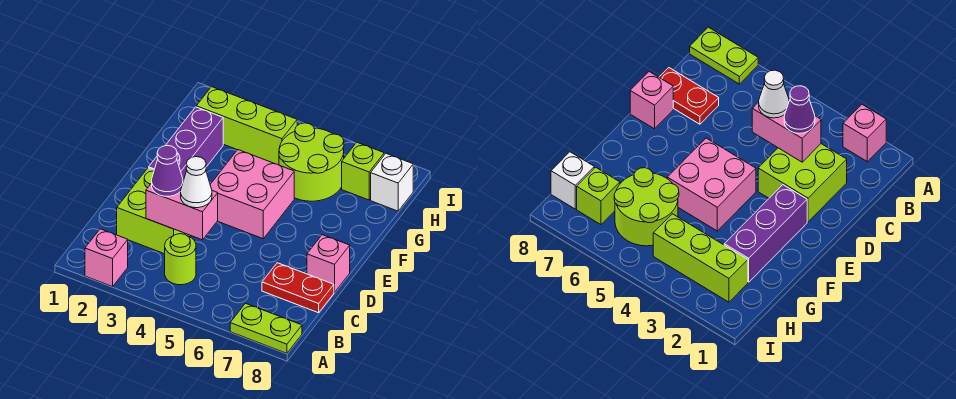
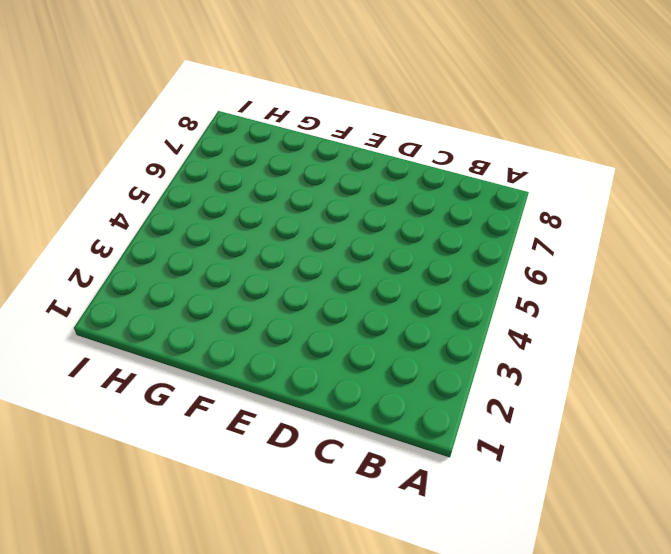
none -> pink brick A2 level 1
none -> lime plate A7:A8 level 1
none -> lime round brick B4 level 1

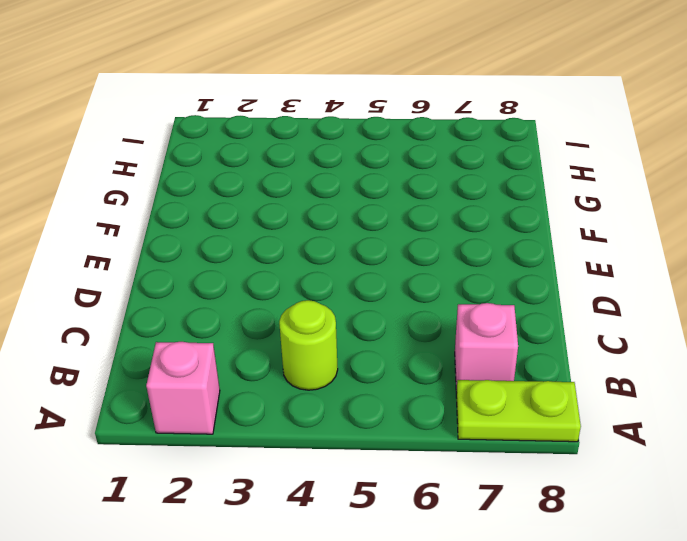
pink brick B7 level 1 -> pink brick D8 level 1
none -> lime brick C2:D3 level 1
none -> red plate C7:C8 level 1
none -> purple brick E2:G2 level 1

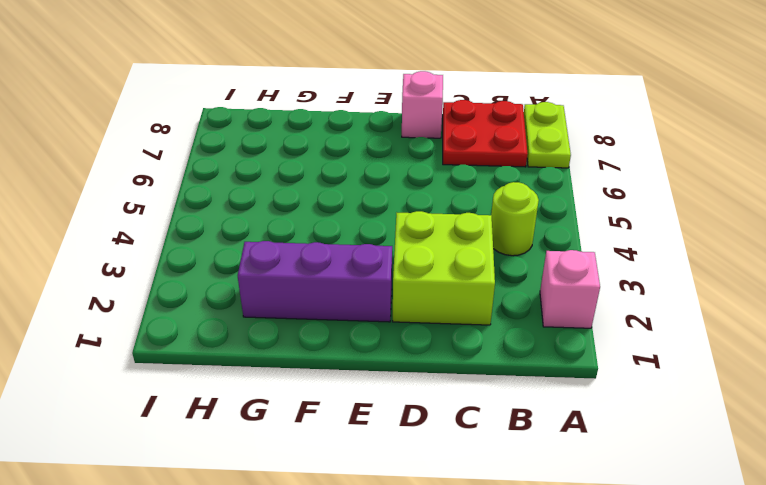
red plate B7:C8 level 1 -> red plate C7:C8 level 1
none -> pink brick E4:F5 level 1
none -> lime round brick G5:H6 level 1
none -> lime brick H2:H4 level 1

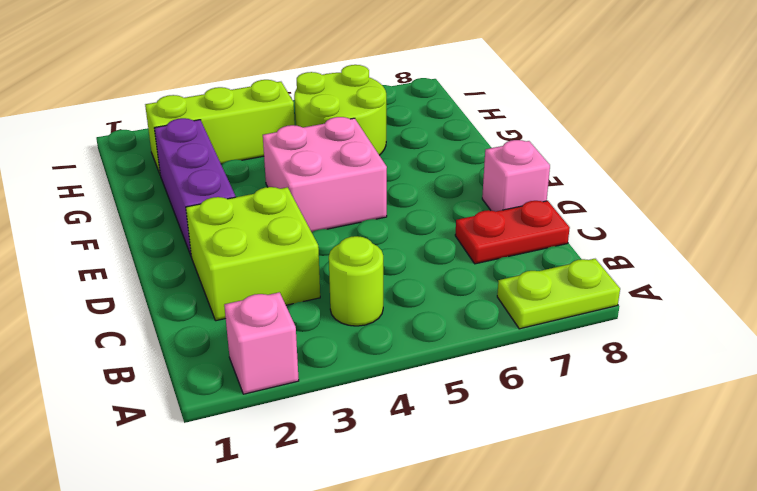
none -> lime brick H7 level 1
none -> white brick H8 level 1
none -> pink brick C3:C4 level 2

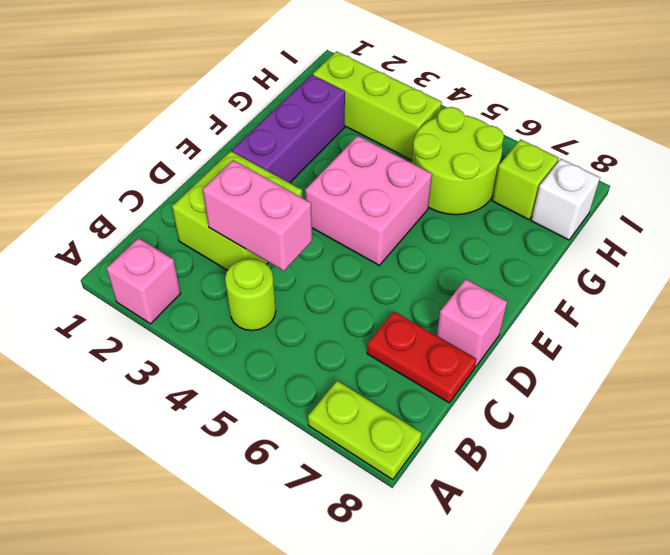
none -> purple cone C3 level 3
none -> white cone C4 level 3

